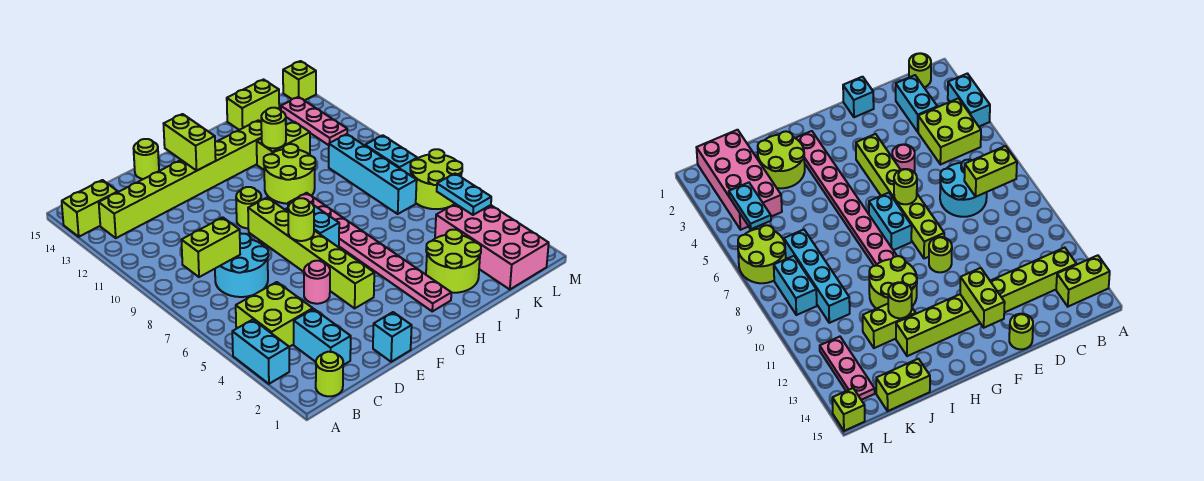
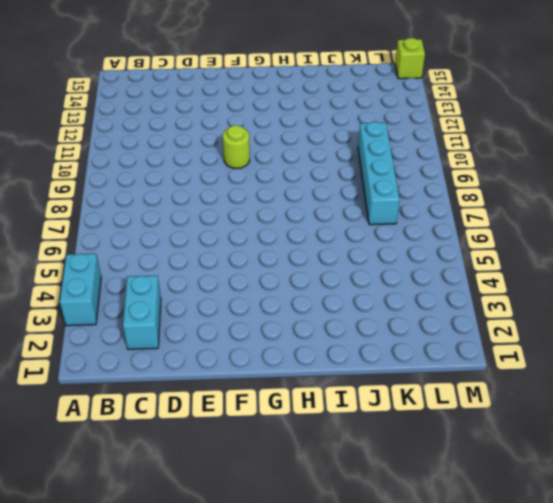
none -> lime brick A14:B14 level 1
none -> lime round brick B1 level 1
none -> lime brick B4:C5 level 1

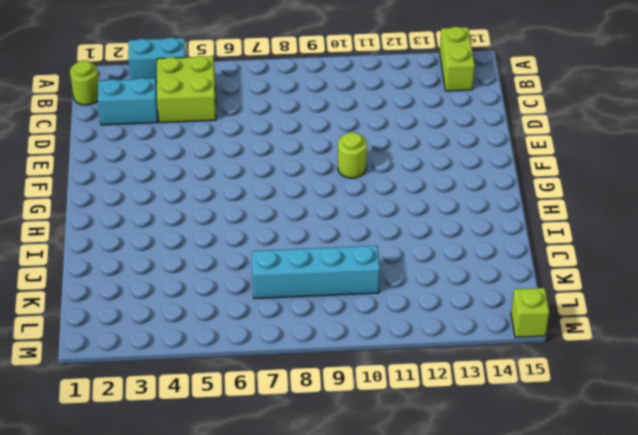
none -> lime brick B13:I13 level 1
none -> cyan round brick C7:D8 level 1
none -> cyan brick E1 level 1

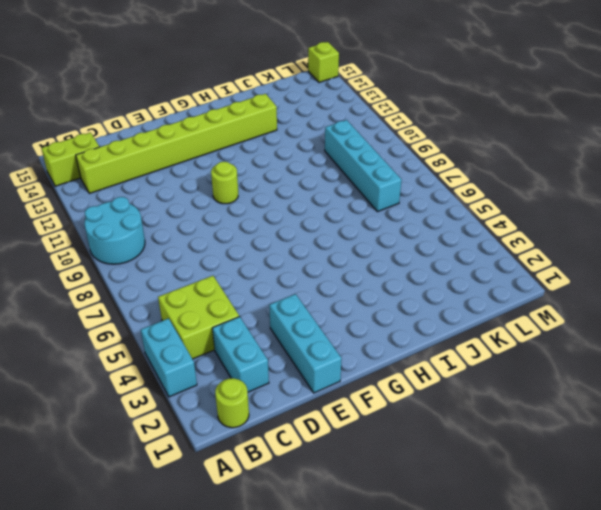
cyan round brick A9:B10 level 1 -> cyan round brick C7:D8 level 1
cyan brick E1:E3 level 1 -> cyan brick E1 level 1
none -> pink round brick E5 level 1
none -> lime round brick E15 level 1
none -> lime brick F4:F9 level 1

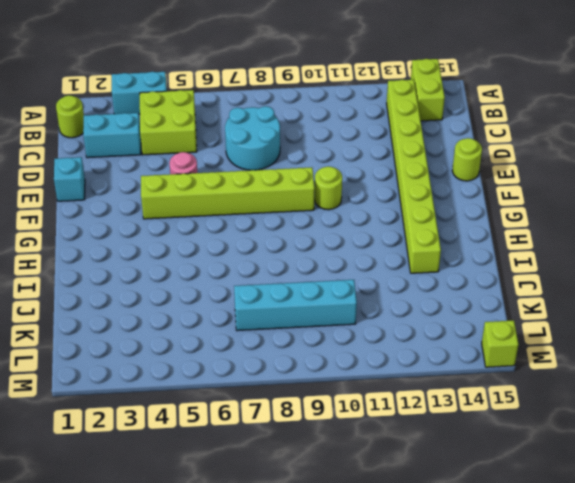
none -> cyan brick G7:G8 level 1
none -> pink plate H2:H9 level 1
none -> lime round brick H10:I11 level 1

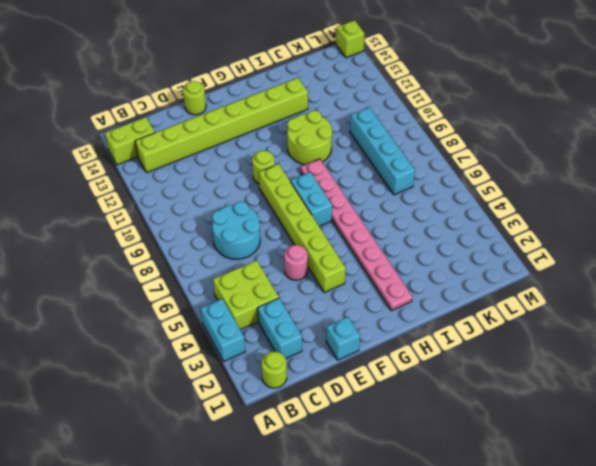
none -> lime round brick I2:J3 level 1
none -> lime brick I12:J12 level 1
none -> lime brick J15:K15 level 1

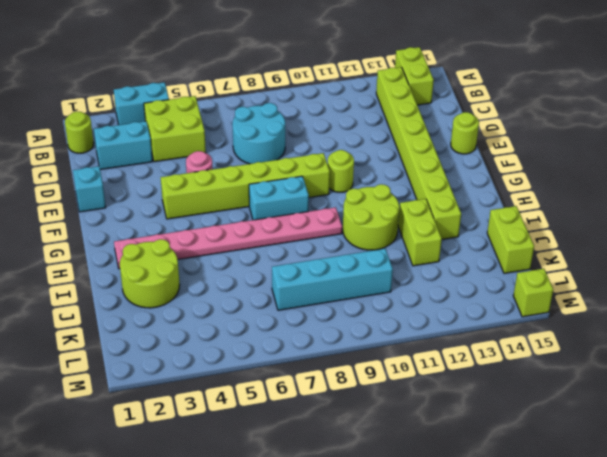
none -> pink brick K1:L4 level 1
none -> lime round brick L6:M7 level 1
none -> cyan brick L8:L9 level 1

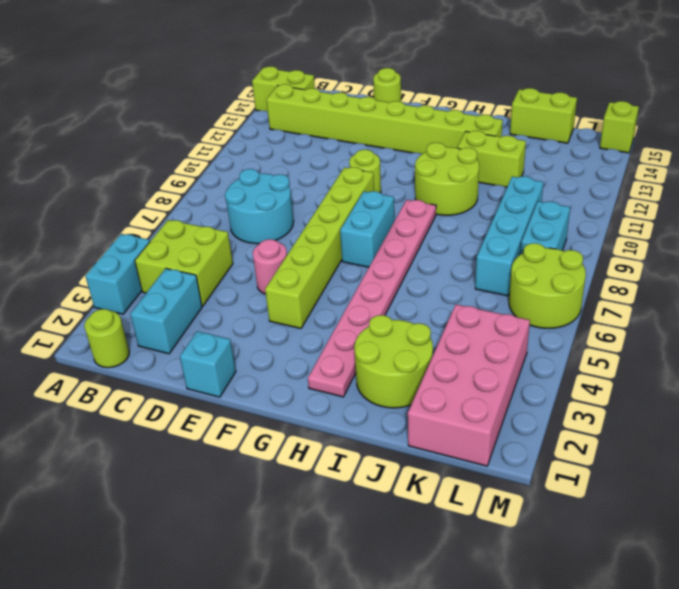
none -> pink plate L12:L14 level 1
none -> lime brick B8:C8 level 2
none -> lime round brick F7 level 2

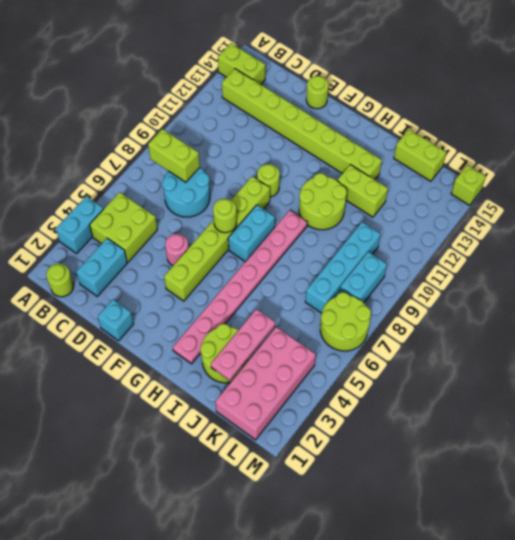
pink plate J2:J4 level 2 -> pink plate L12:L14 level 1
none -> lime brick F13:F14 level 2
none -> lime round brick I12 level 2
none -> cyan plate L4:L5 level 2

